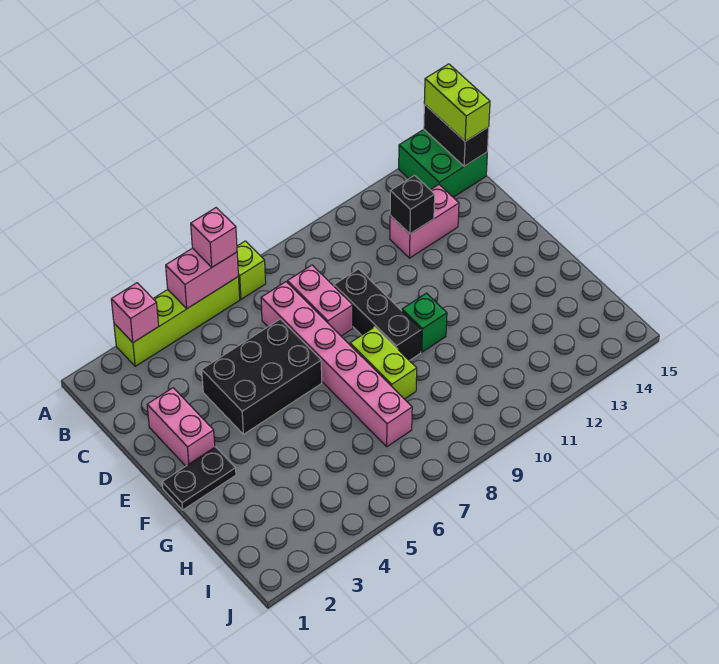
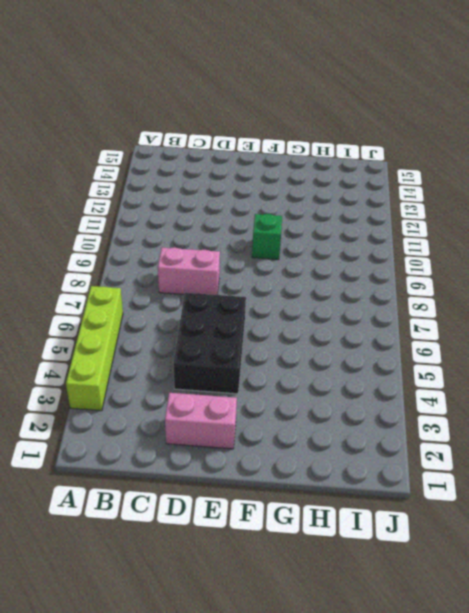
none -> lime brick A7 level 1
none -> green brick A14:B15 level 1
none -> pink brick C7:H7 level 1

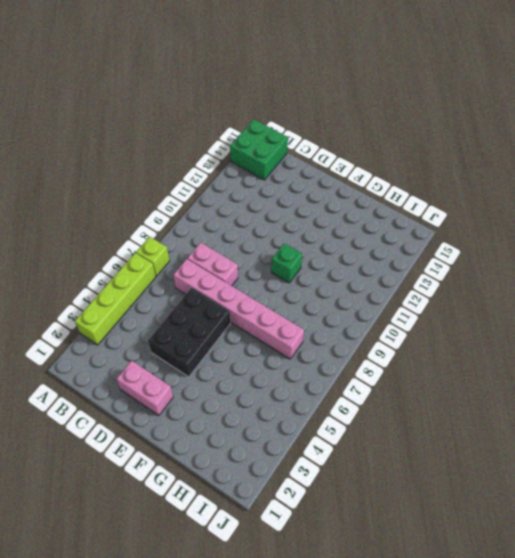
none -> pink brick C12:C13 level 1
none -> black brick D9:F9 level 1
none -> black plate F1:F2 level 1

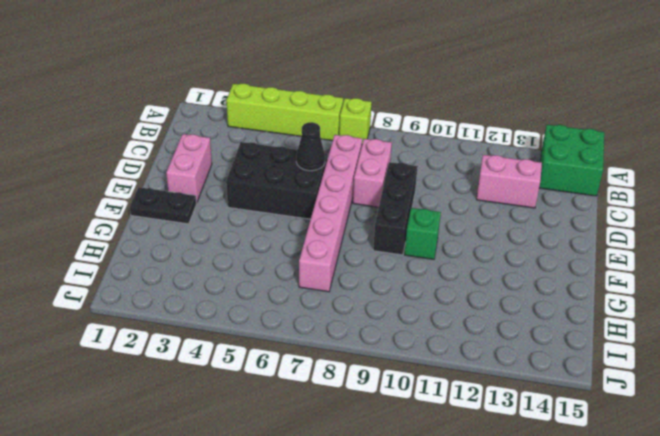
black cone D6 level 2 -> none
none -> lime brick F8:G8 level 1
none -> pink brick A3 level 2
none -> pink brick A5:A6 level 2

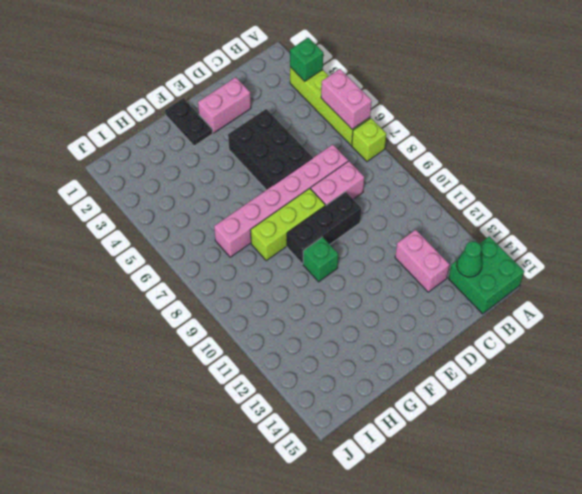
green brick A3 level 2 -> pink brick A3 level 2
green cone B14 level 2 -> none
lime brick E8:G8 level 1 -> lime brick F8:G8 level 1
none -> black brick A15:B15 level 2
none -> black brick C12 level 2
none -> pink brick A6 level 3

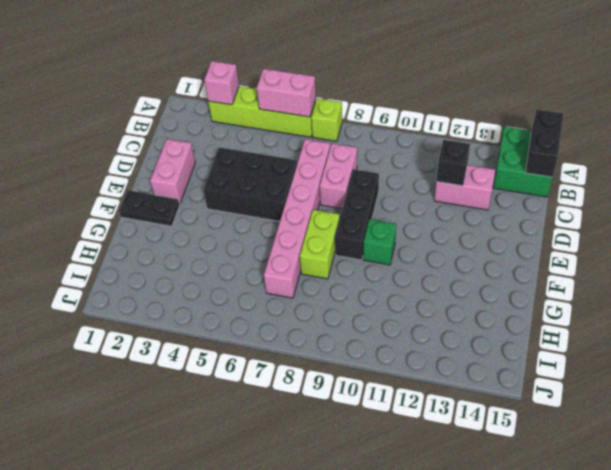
none -> pink brick A6 level 3
none -> lime brick A15:B15 level 3

